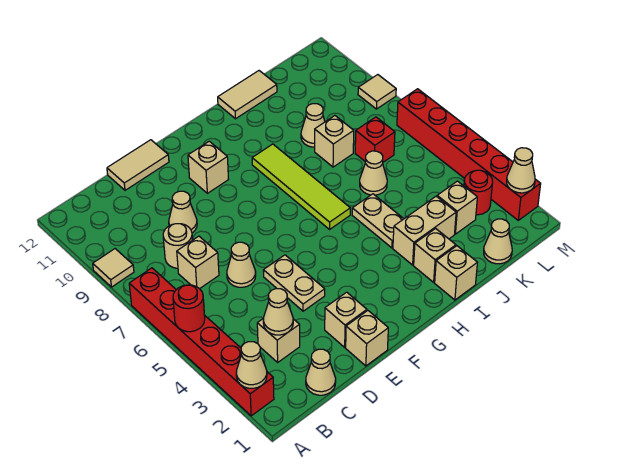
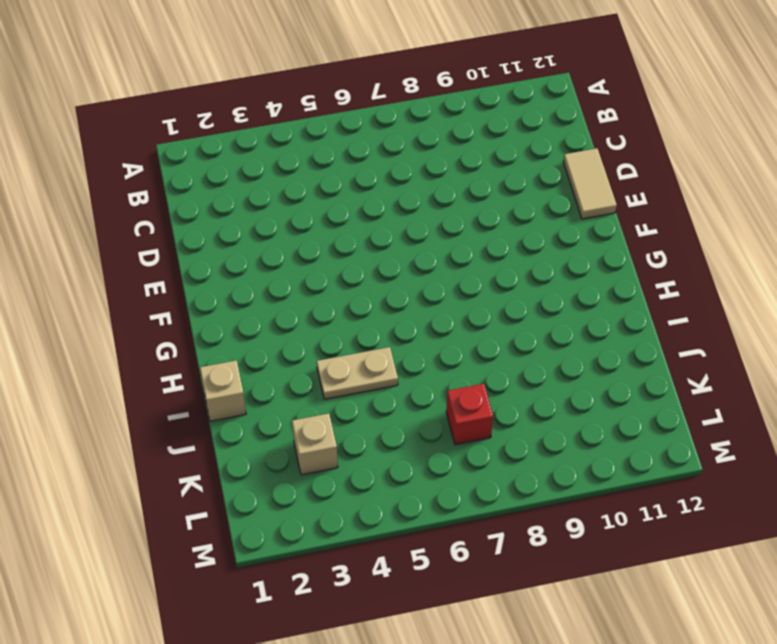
none -> red brick A2:A7 level 1
none -> tan tile A9 level 1
none -> tan cone C1 level 1
none -> tan brick C3 level 1

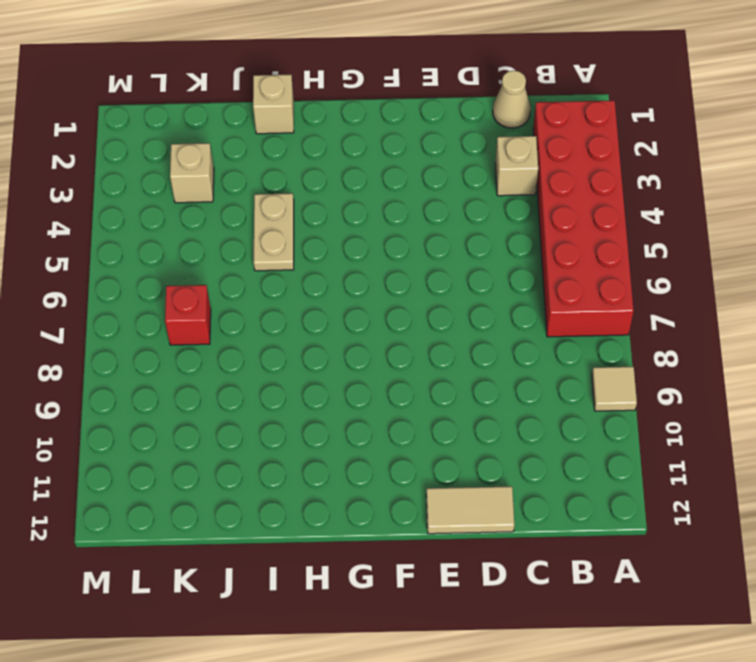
red brick A2:B7 level 1 -> red brick A2:A7 level 1
none -> tan brick C7 level 1
none -> tan round brick C8 level 1
none -> tan cone D6 level 1
none -> tan cone D9 level 1

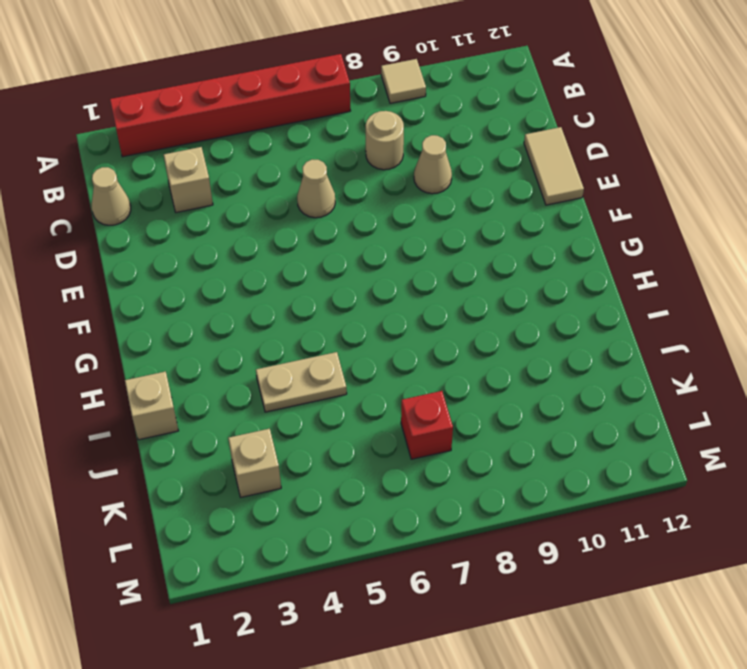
none -> tan brick C7 level 1
none -> tan brick E1 level 1
none -> tan brick E2 level 1
none -> tan plate E4:E5 level 1

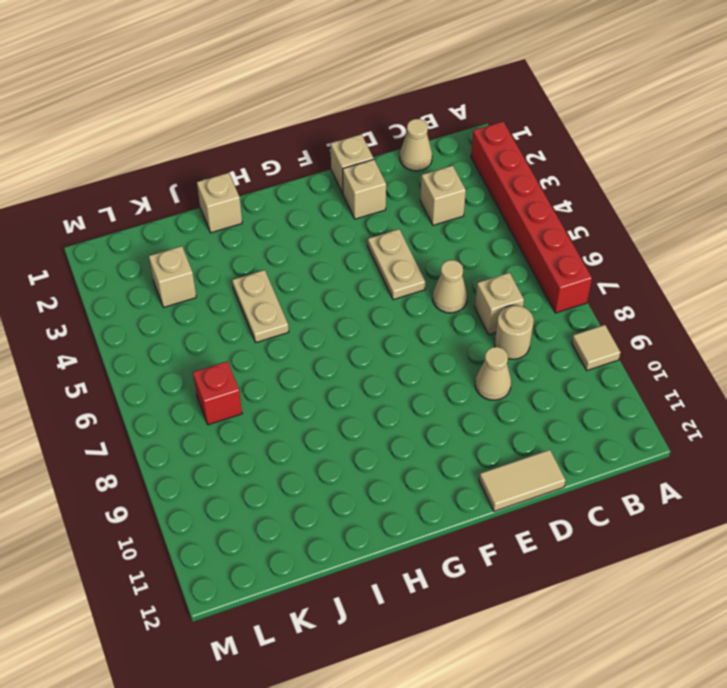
none -> tan brick F10 level 1
none -> lime tile H6:H9 level 1
none -> tan brick I2 level 1
none -> tan brick I3:J3 level 1

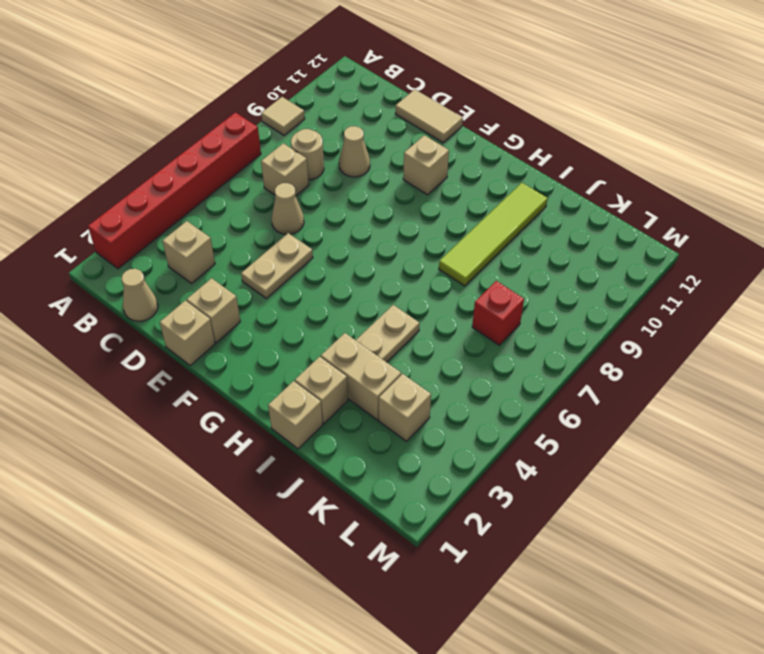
lime tile I8:I11 level 1 -> lime tile H6:H9 level 1
none -> tan tile I12:J12 level 1
none -> tan cone J6 level 1
none -> tan brick J8 level 1
none -> tan cone J9 level 1

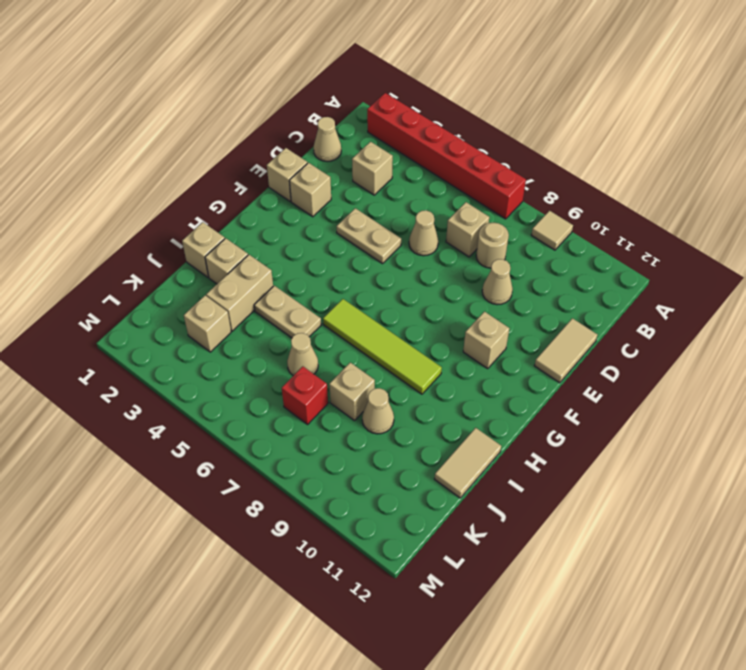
none -> tan cone K1 level 1
none -> red round brick L3 level 1
none -> red brick M2:M7 level 1
none -> tan tile M9 level 1

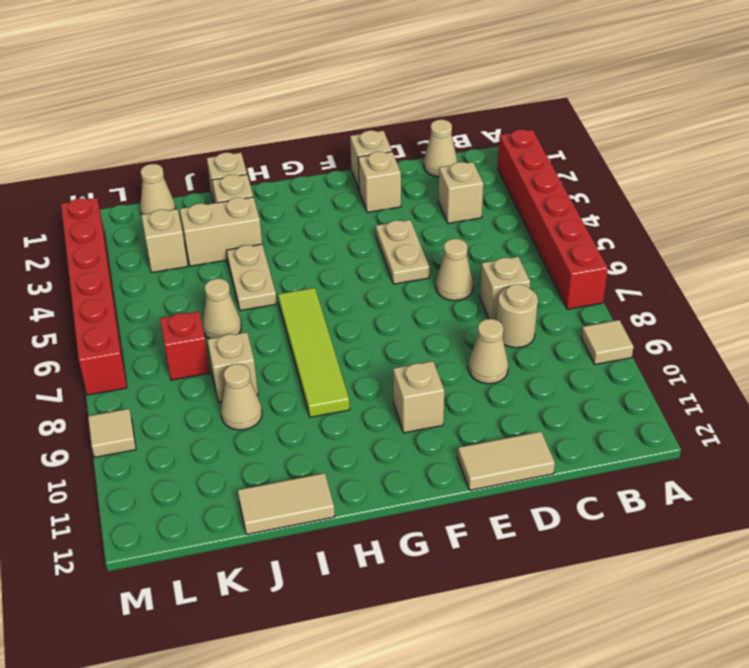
none -> red round brick L3 level 1
none -> tan cone A2 level 2
none -> red round brick A5 level 2
none -> tan cone C3 level 2

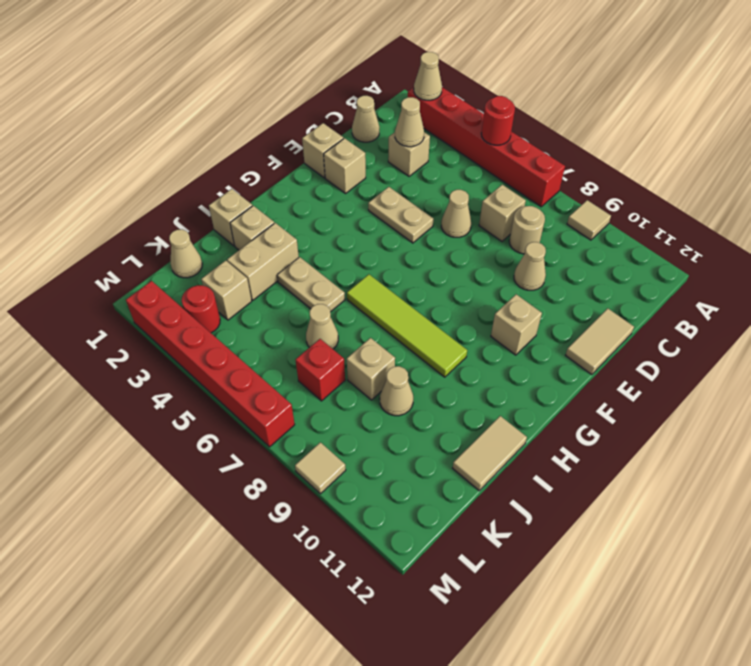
none -> tan cone M2 level 2

